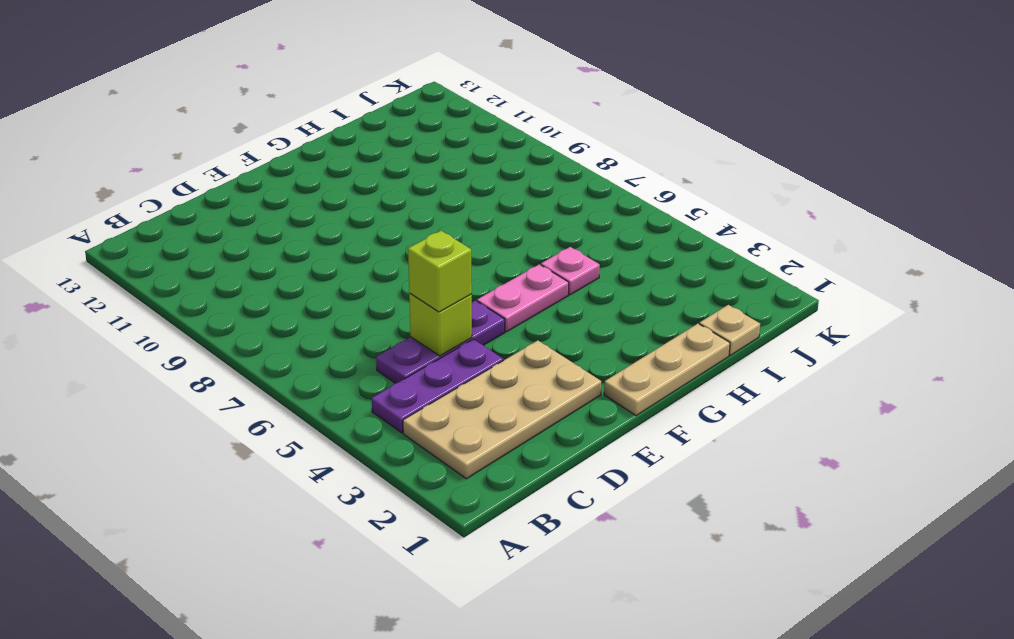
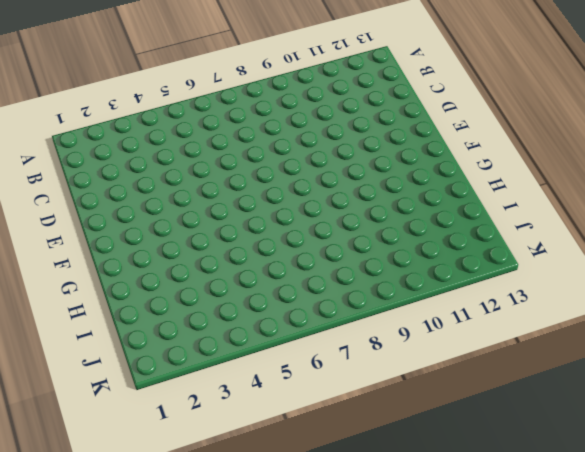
none -> tan plate B2:E3 level 1
none -> purple plate B4:D4 level 1

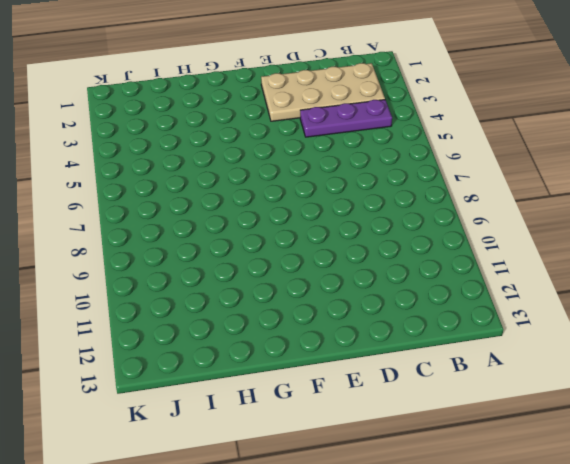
none -> purple plate C5:E5 level 1
none -> tan plate F1:H1 level 1

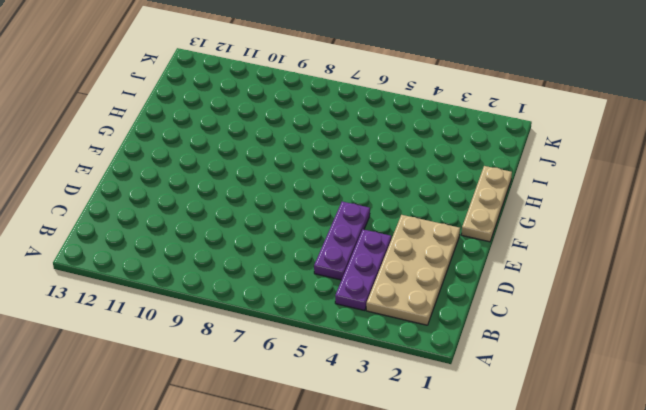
none -> pink plate F5:G5 level 1
none -> pink plate H5 level 1

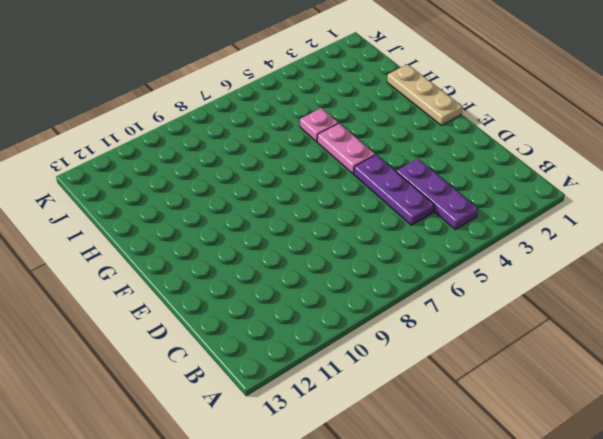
none -> tan plate B2:E3 level 1
none -> tan plate I1 level 1

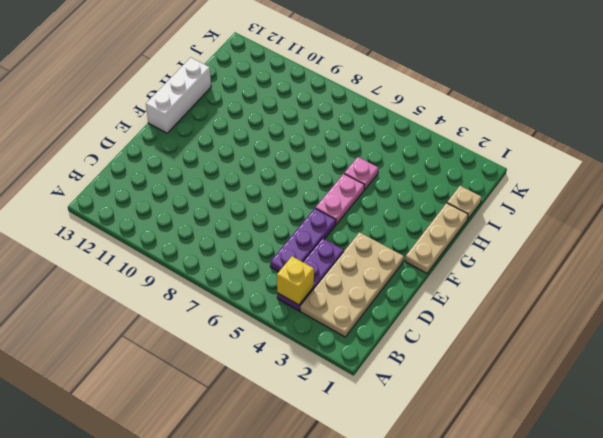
yellow brick B4 level 2 -> none
white brick F13:H13 level 1 -> none
none -> lime brick D5 level 2
none -> lime brick D5 level 3

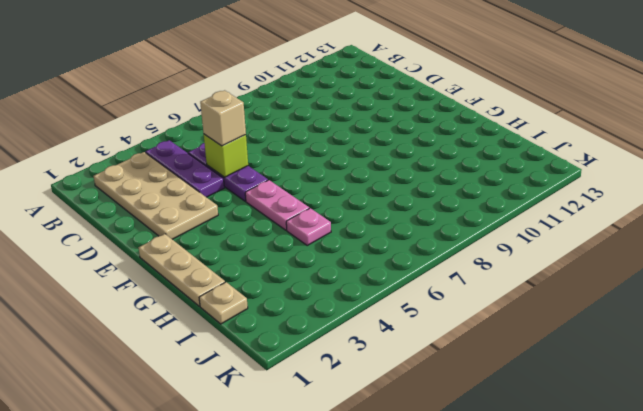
tan brick D5 level 3 -> lime brick D5 level 3

